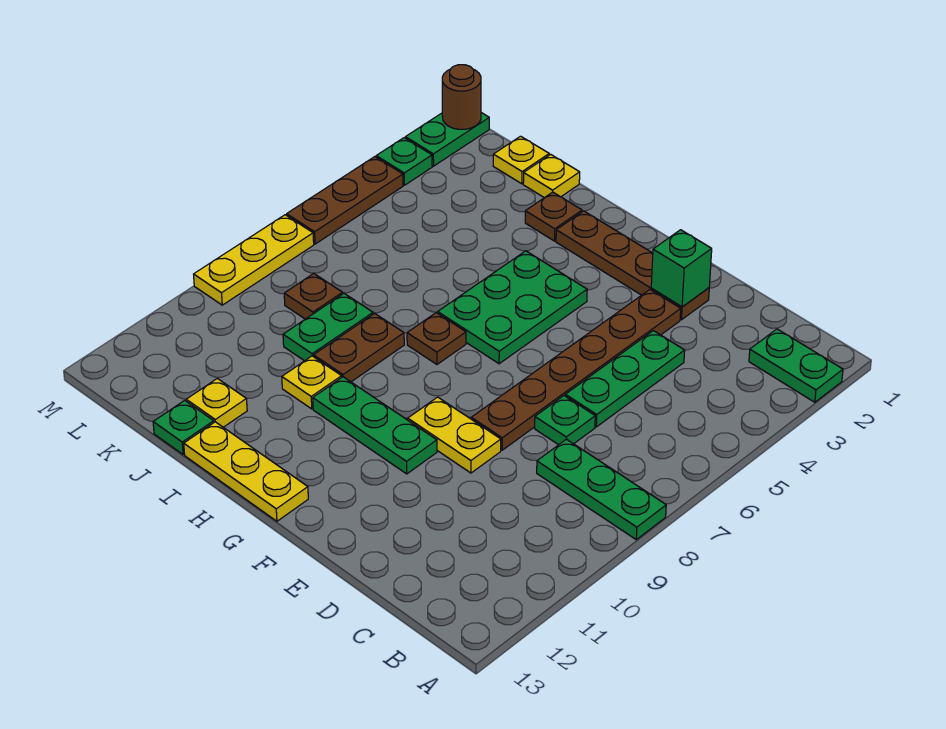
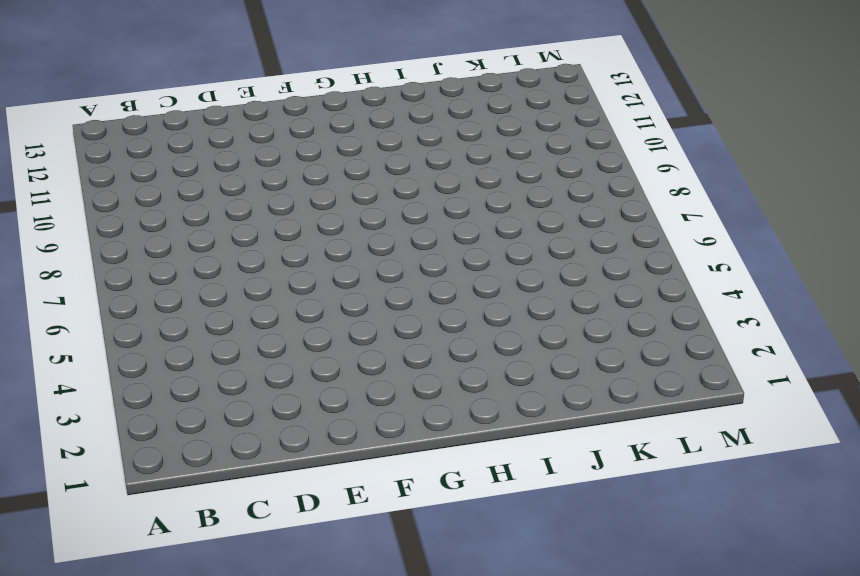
none -> green plate A2:B2 level 1
none -> green plate A8:C8 level 1
none -> green plate D4:D6 level 1

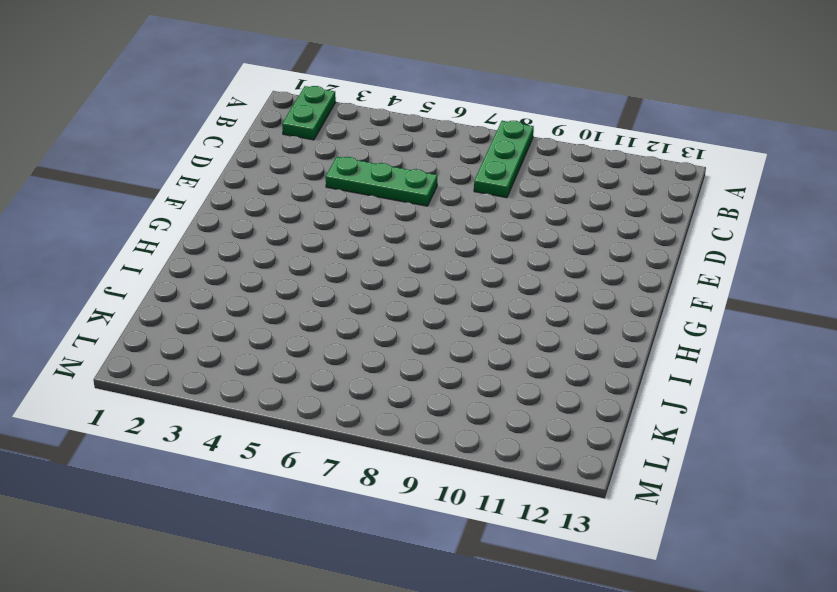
none -> green plate D7 level 1
none -> brown plate E2:H2 level 1
none -> brown plate E3:E8 level 1

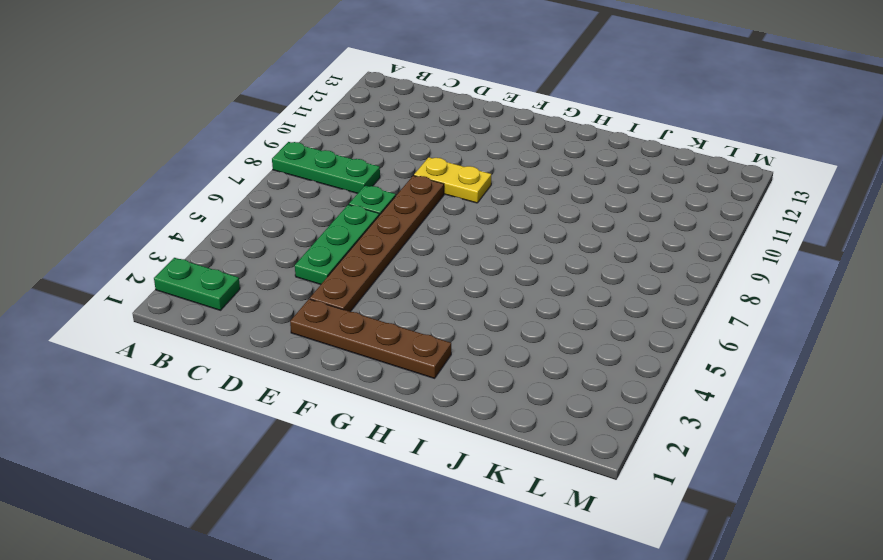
none -> green plate F10:H10 level 1
none -> green plate G4:H6 level 1
none -> yellow plate G13:I13 level 1

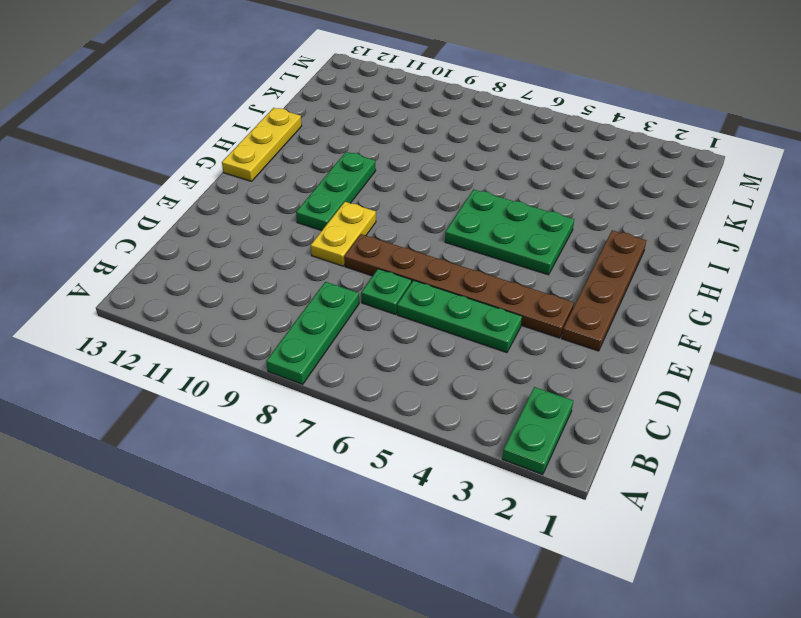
none -> brown plate H7 level 1
none -> brown plate I2 level 1
none -> brown plate I8:I9 level 1

